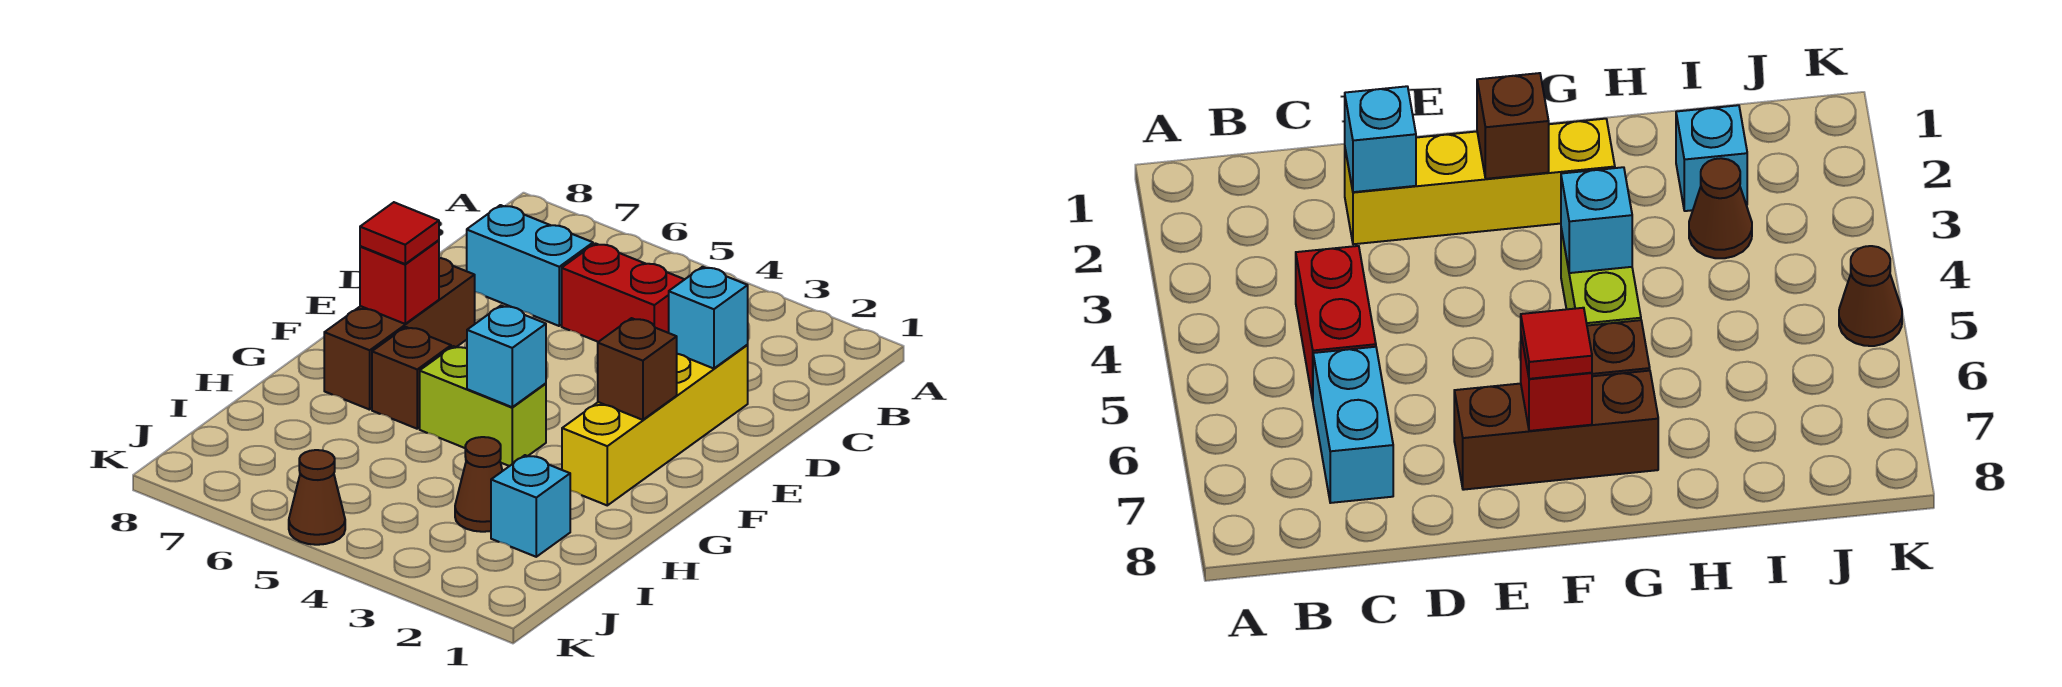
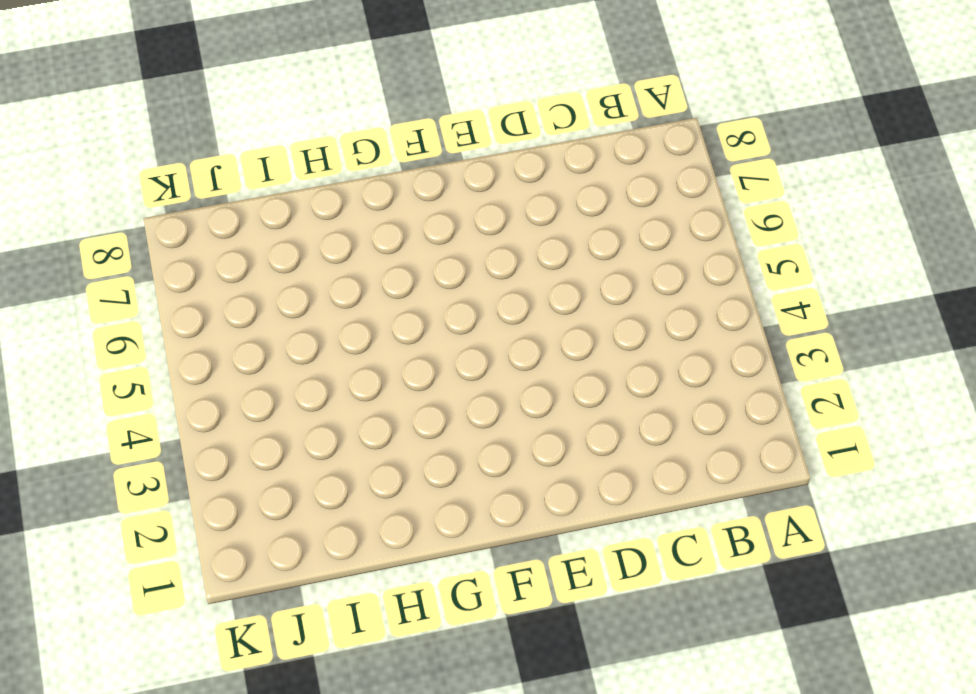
none -> red brick C4:C5 level 1
none -> cyan brick C6:C7 level 1
none -> yellow brick D2:G2 level 1

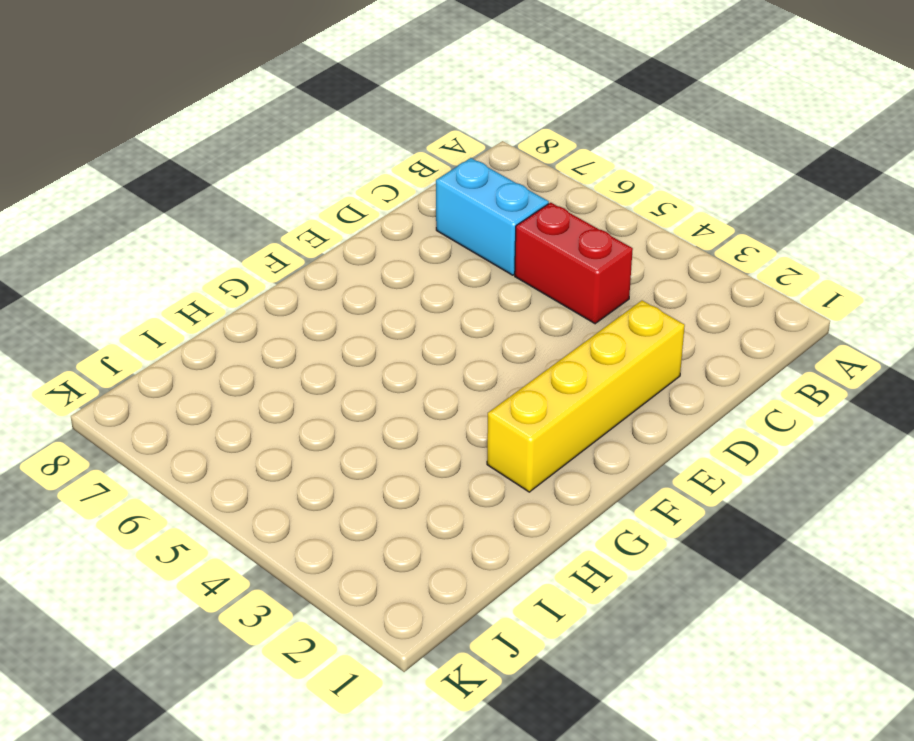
none -> brown brick E7:G7 level 1
none -> lime brick G4:G5 level 1
none -> brown brick G6 level 1

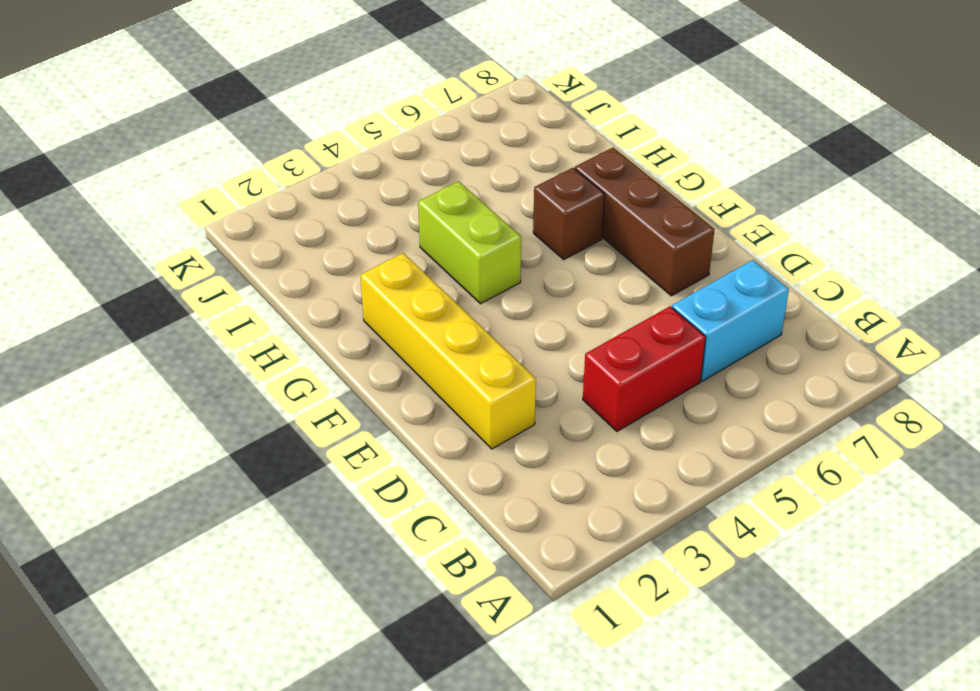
lime brick G4:H4 level 1 -> lime brick G4:G5 level 1
none -> cyan brick I2 level 1
none -> brown cone I3 level 1
none -> brown cone K5 level 1

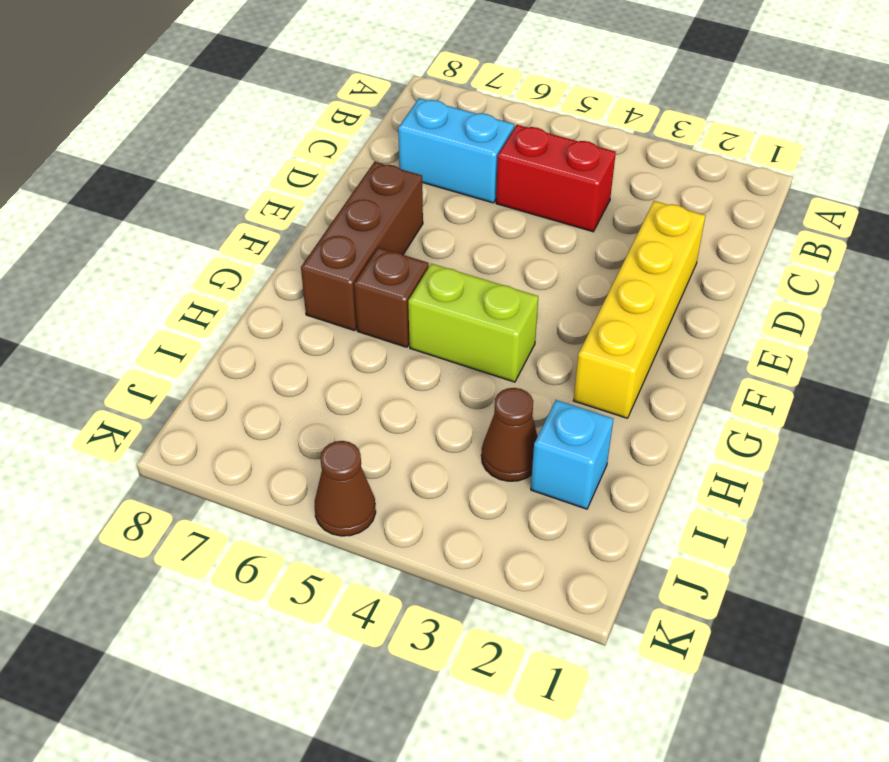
none -> cyan brick D2 level 2
none -> brown brick F2 level 2
none -> red brick F7 level 2

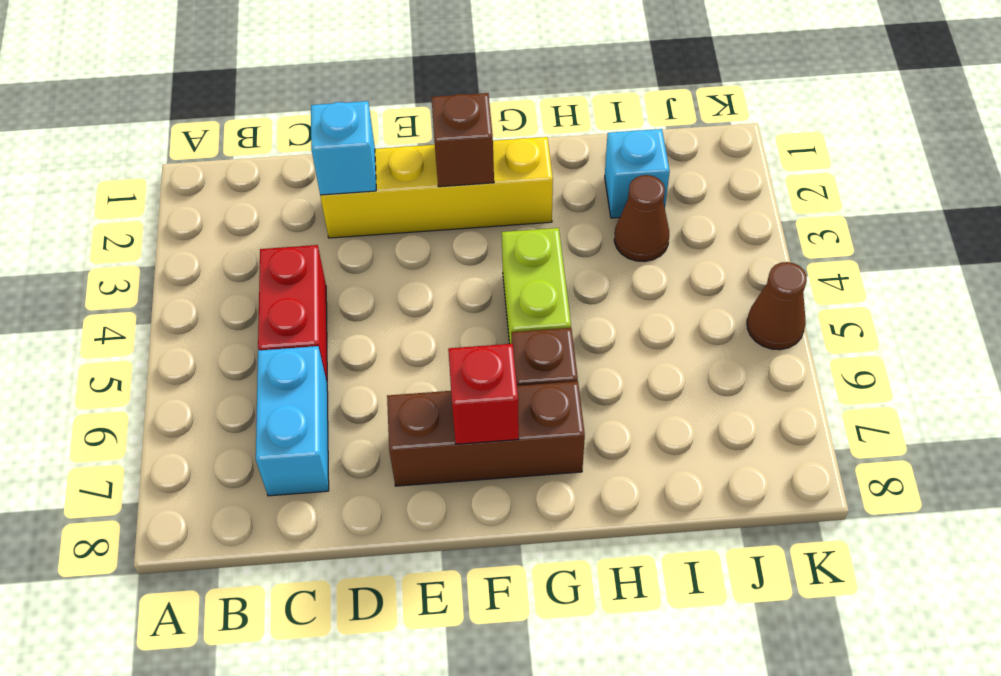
none -> cyan brick G4 level 2
none -> red tile F7 level 3

